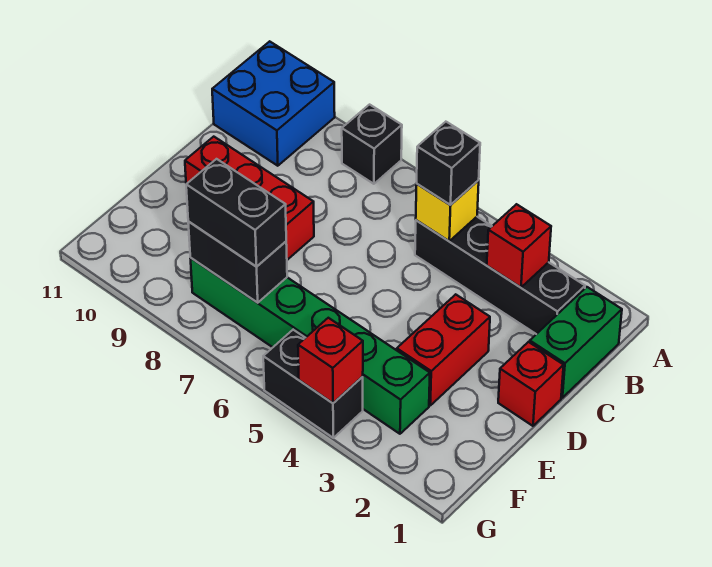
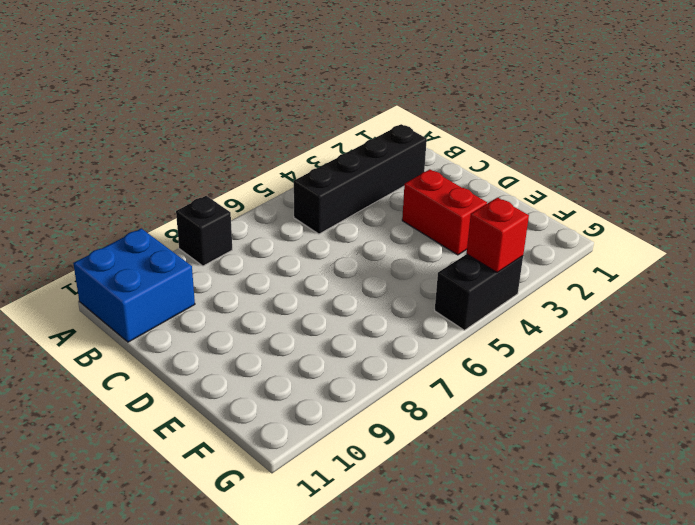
none -> green brick B1:C1 level 1
none -> red brick D1 level 1
none -> red brick D8:D10 level 1

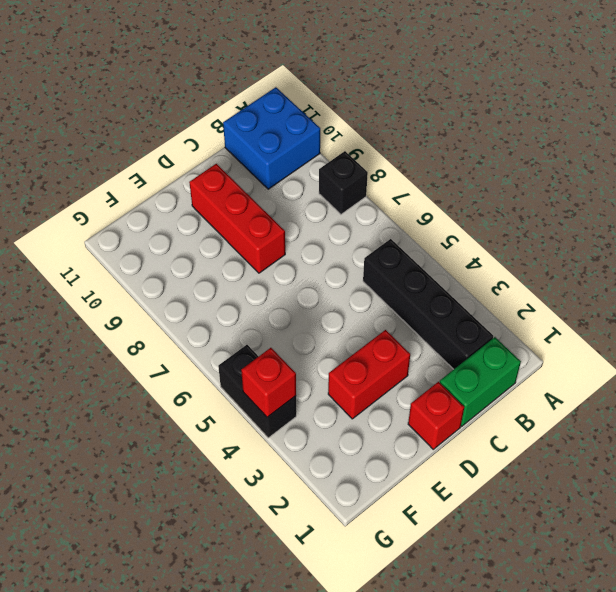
none -> green brick F3:F8 level 1
none -> red brick B3 level 2
none -> yellow brick B5 level 2

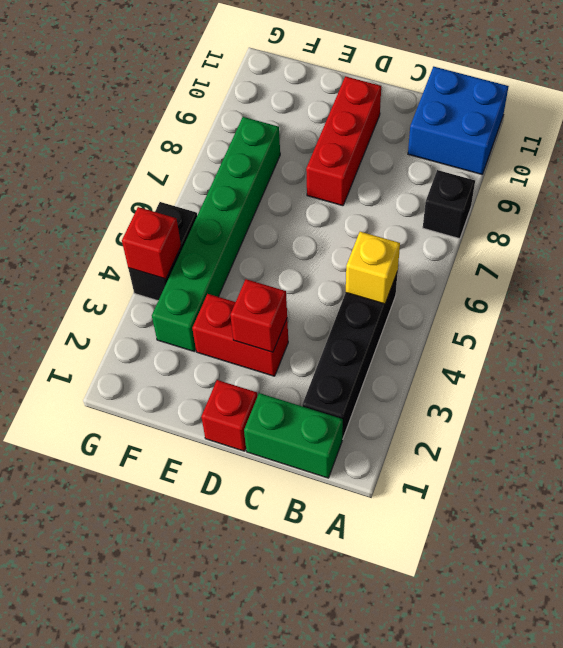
red brick D3 level 2 -> red brick B3 level 2
none -> black brick F7:F8 level 2
none -> black brick B5 level 3
none -> black brick F7:F8 level 3

